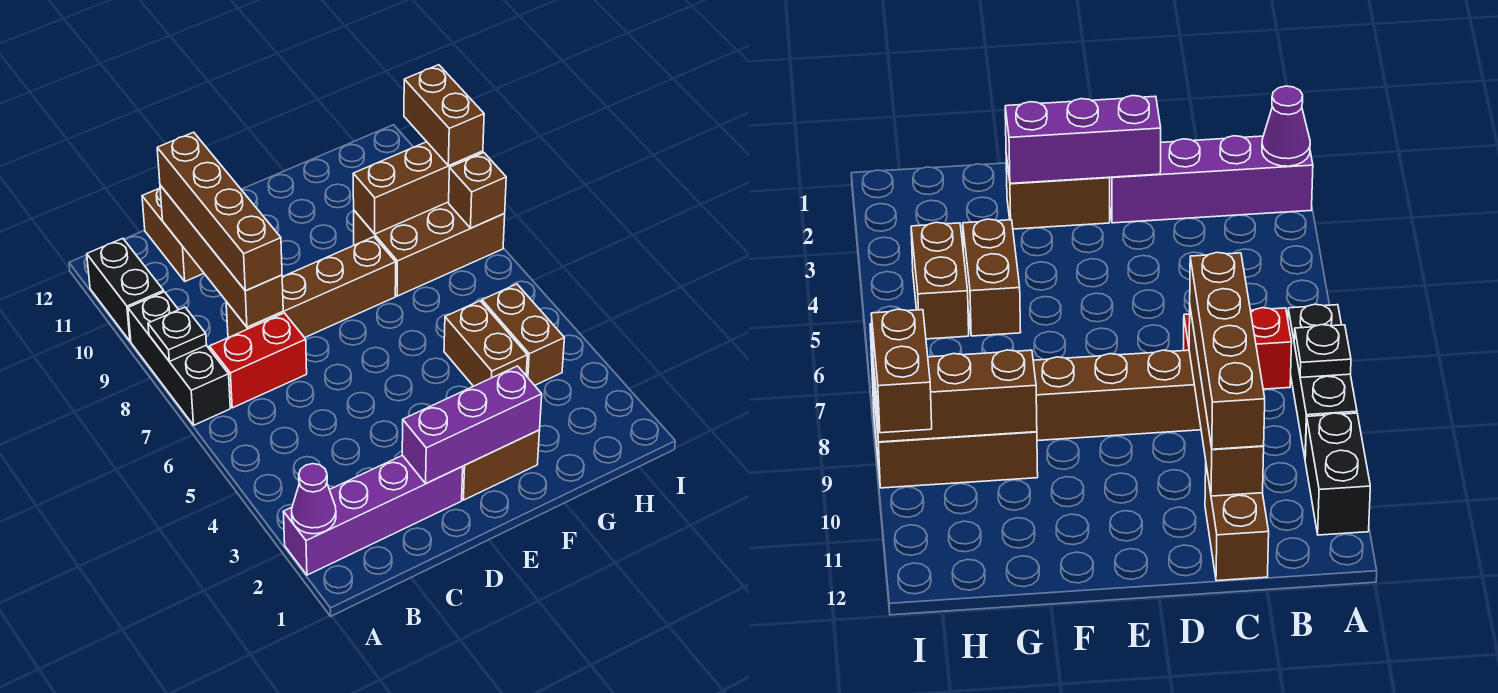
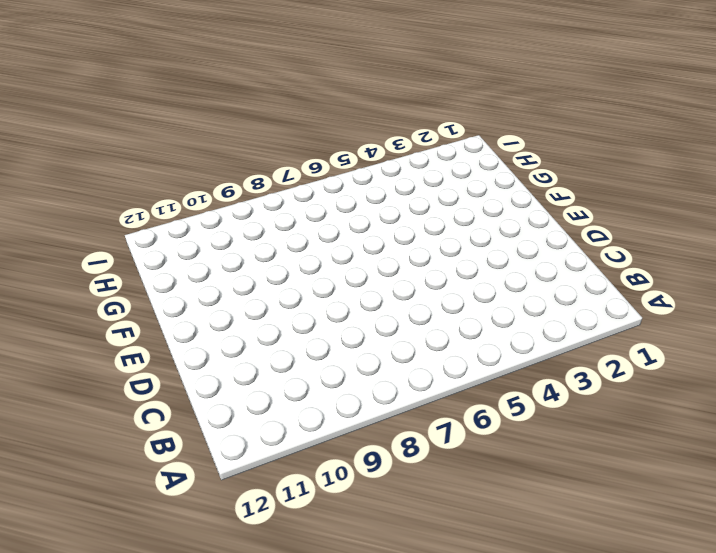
none -> purple brick A2:D2 level 1
none -> black brick A7:A9 level 1
none -> black brick A10:A11 level 1

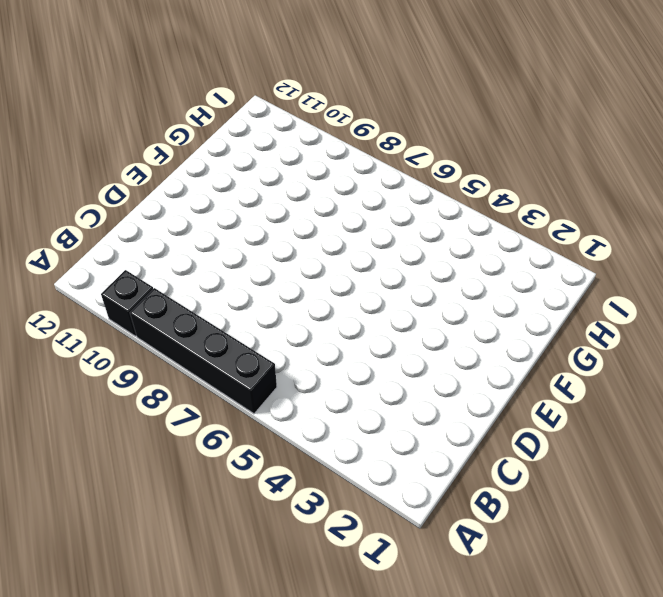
black brick A6:A9 level 1 -> black brick A7:A9 level 1
black brick A10 level 1 -> black brick A10:A11 level 1
none -> purple brick A2:D2 level 1
none -> red brick B7:C7 level 1
none -> brown brick C8:F8 level 1

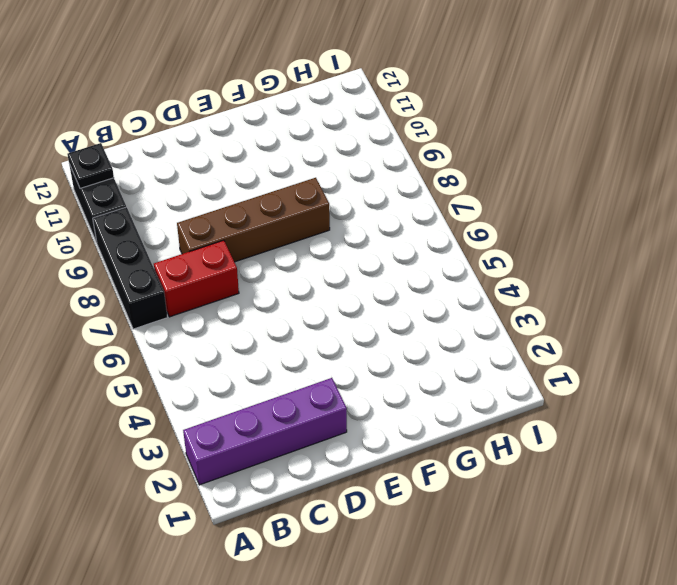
black plate A11 level 2 -> black plate A8 level 2
none -> brown brick C11:C12 level 1
none -> brown brick E2:F2 level 1
none -> brown brick G4:G5 level 1

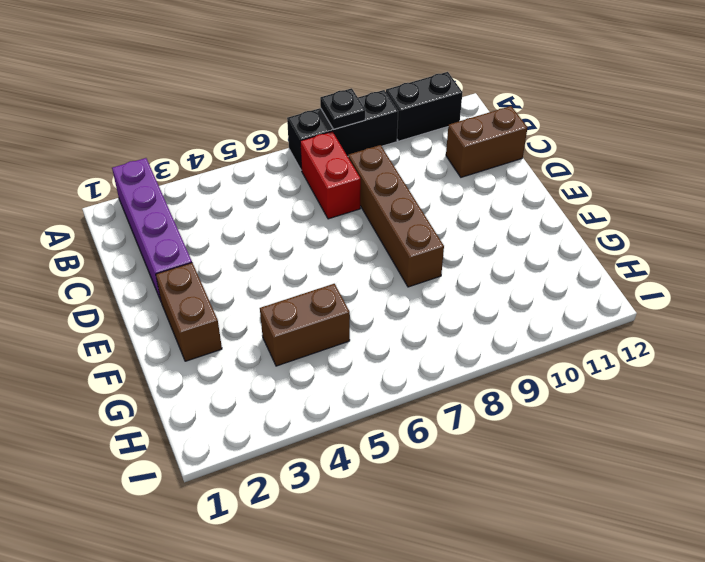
none -> brown brick G8:I9 level 1
none -> brown brick H4:H5 level 1
none -> purple cone A2 level 2

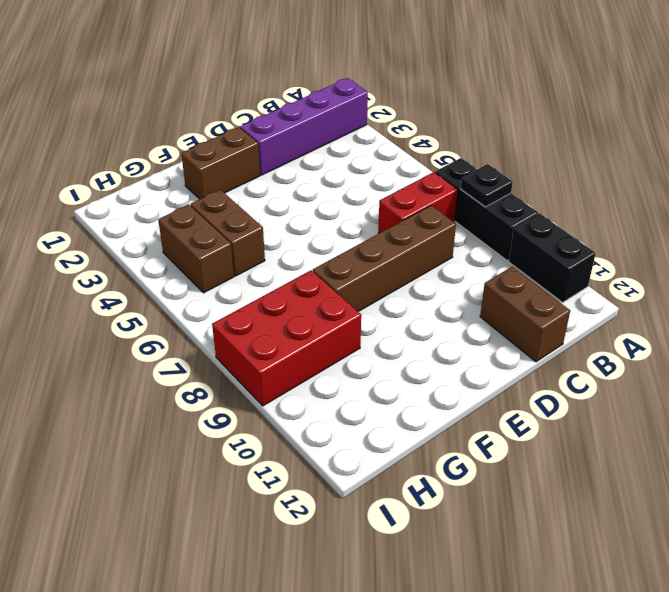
red brick G8:I9 level 1 -> brown brick G8:I9 level 1
none -> purple cone A2 level 2
none -> brown brick C8:C11 level 2
none -> purple brick D2:F2 level 2

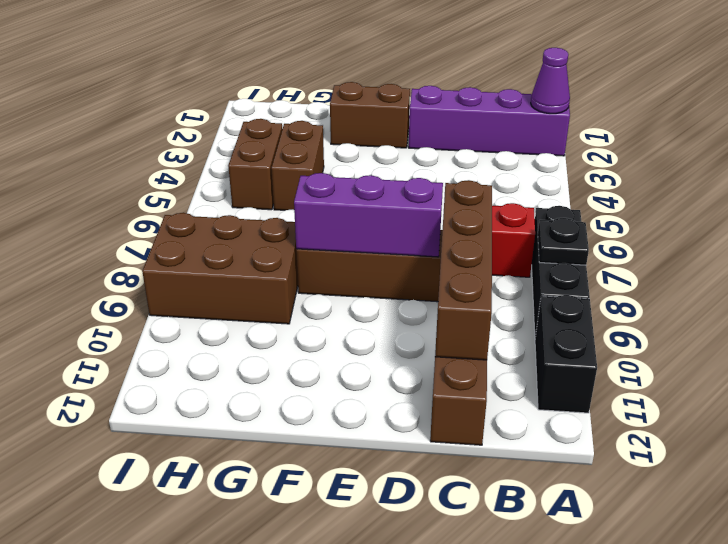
purple brick D8:F8 level 2 -> purple brick D2:F2 level 2
none -> brown brick G9:I9 level 2
none -> brown brick I8 level 2
none -> brown brick C8:C11 level 3

